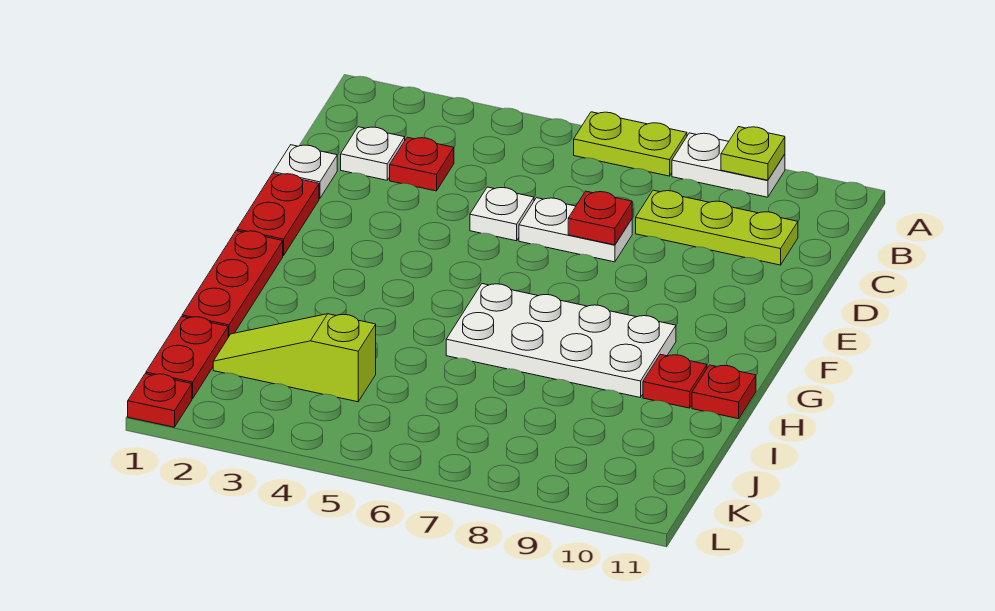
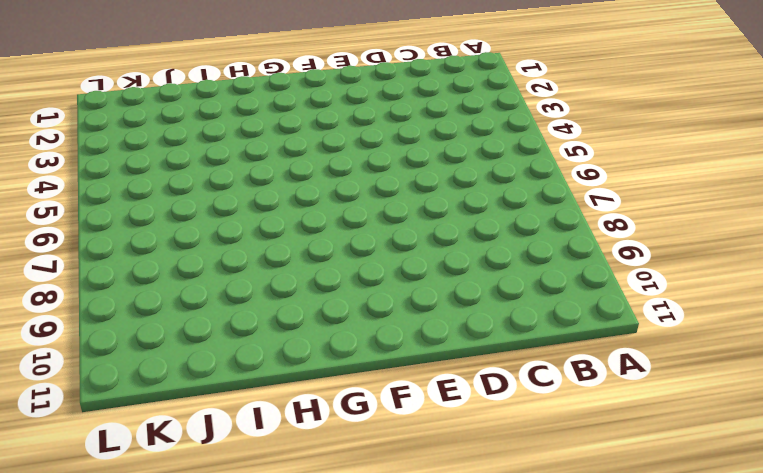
none -> lime plate A6:A7 level 1
none -> white plate A8:A9 level 1
none -> white plate C2 level 1

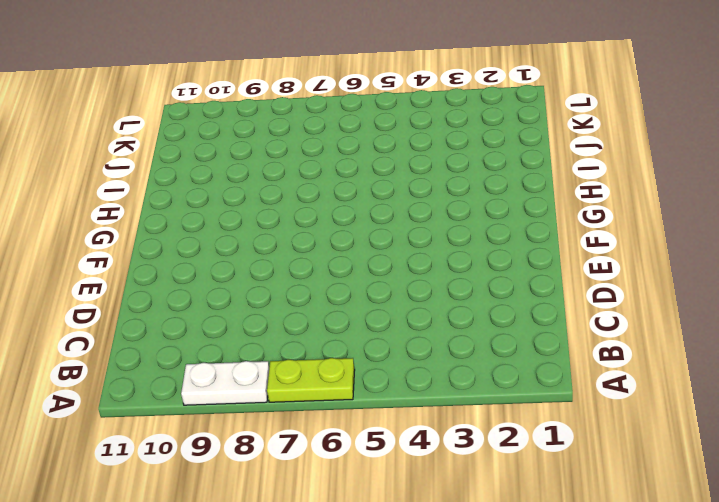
none -> white plate C2 level 1
none -> red plate C3 level 1
none -> lime plate C8:C10 level 1

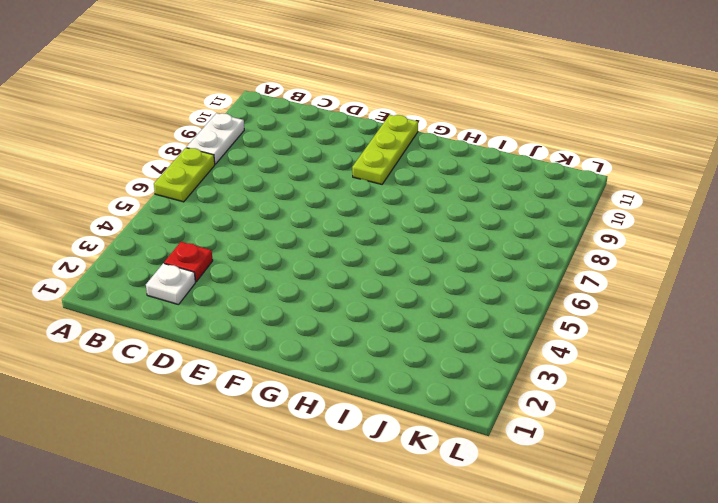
lime plate F9:F11 level 1 -> lime plate C8:C10 level 1
none -> white plate D1 level 1
none -> white plate D5 level 1
none -> white plate D6:D7 level 1

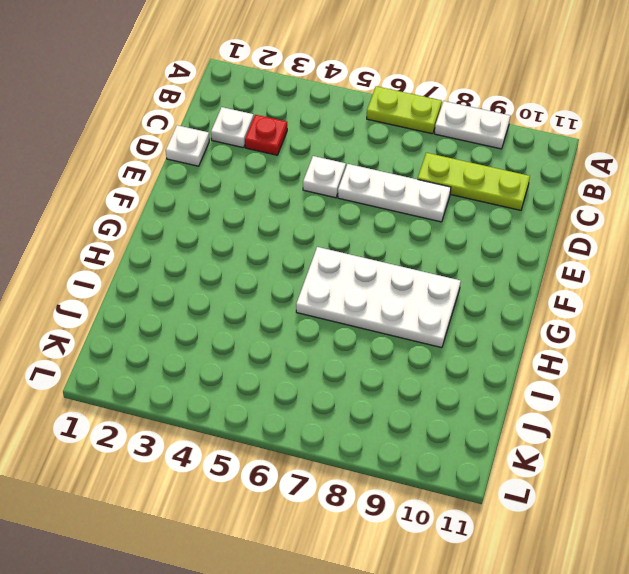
white plate D6:D8 level 1 -> white plate D6:D7 level 1
none -> red plate E1:F1 level 1
none -> red plate G1:I1 level 1
none -> red plate H10 level 1

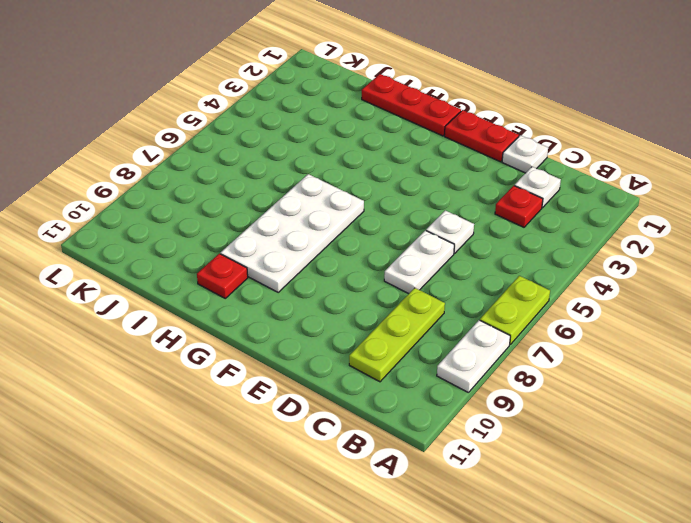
none -> red plate H11 level 1
none -> red plate J1:K1 level 1
none -> lime slope J2:J4 level 1 top 4

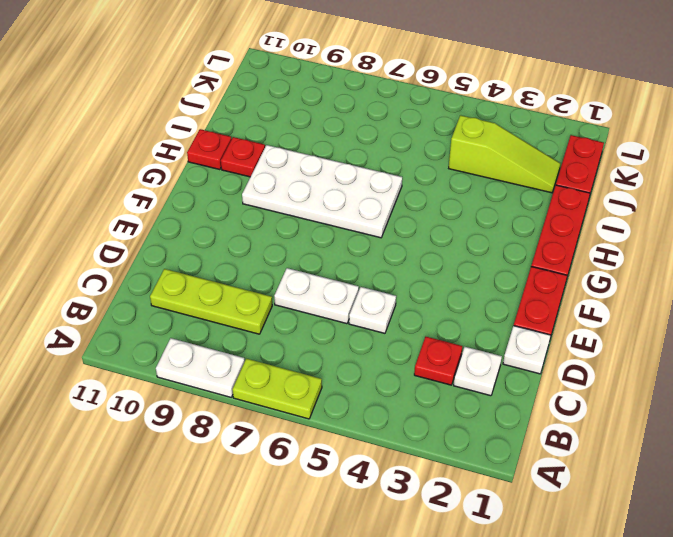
none -> red plate L1 level 1
none -> lime plate A9 level 2
none -> red plate D7 level 2

